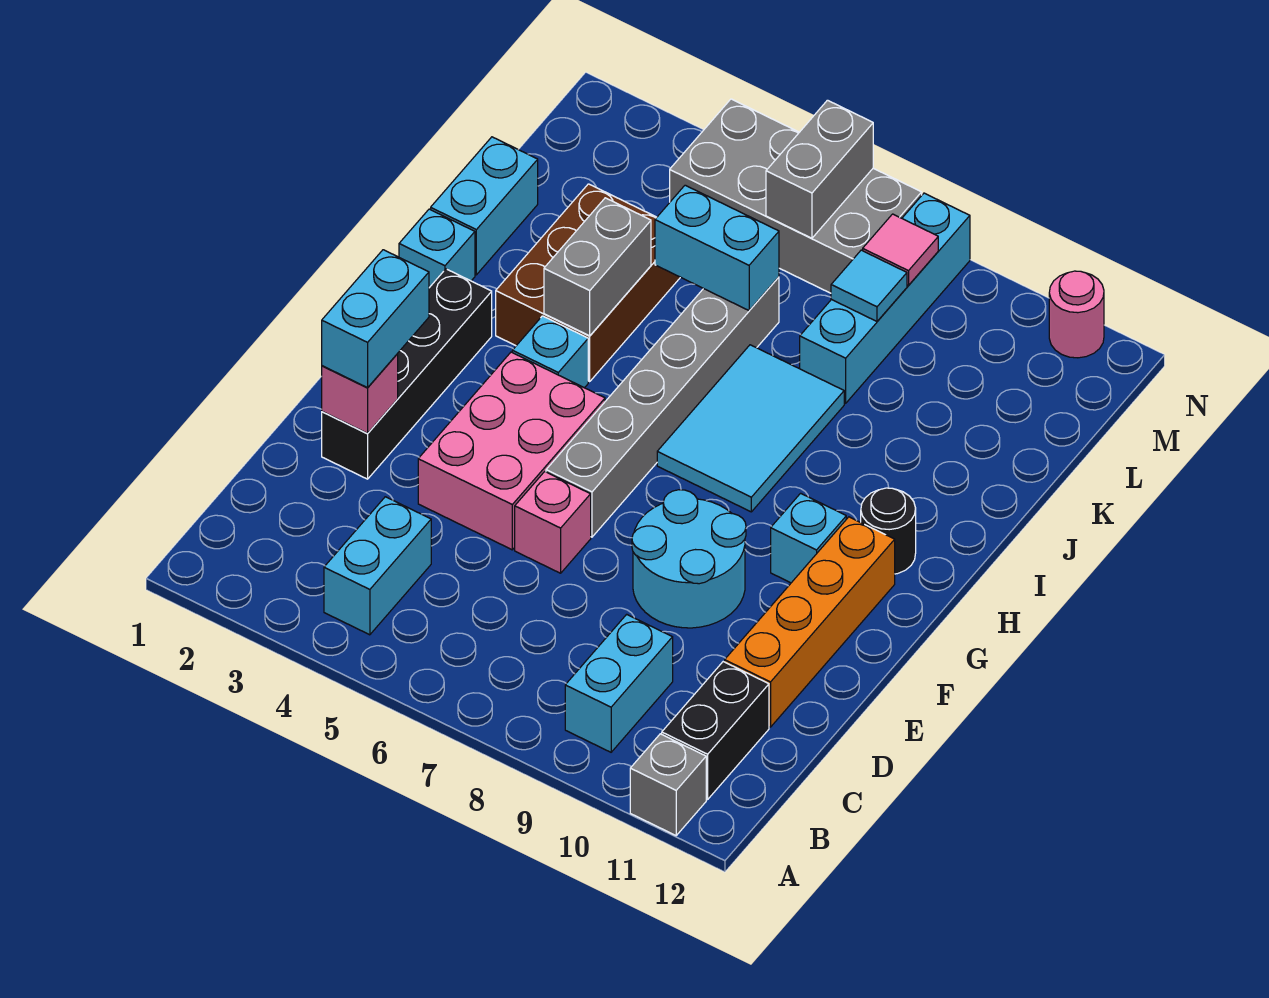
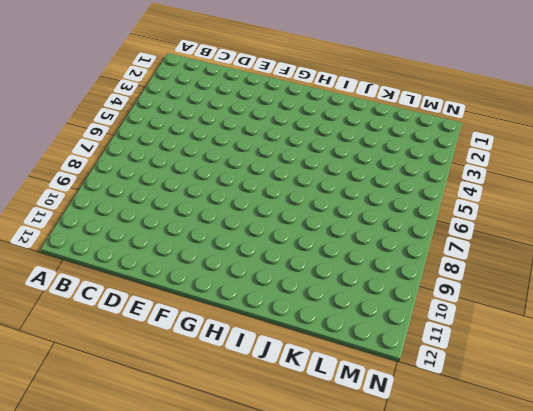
none -> grey brick A11 level 1
none -> cyan brick B4:C4 level 1
none -> cyan brick B9:C9 level 1

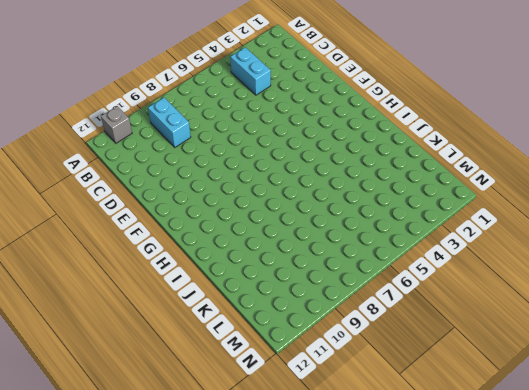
none -> black brick B11:C11 level 1
none -> orange brick D11:G11 level 1
none -> black brick E2:H2 level 1

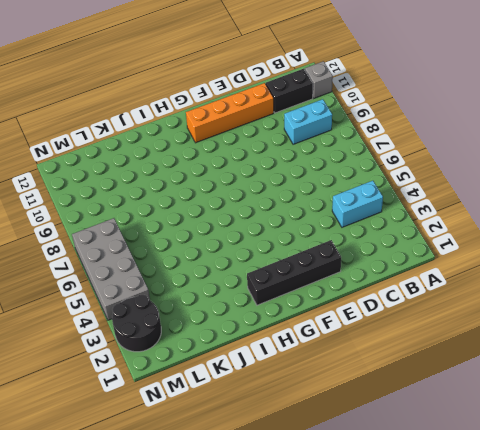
black round brick M2:N3 level 1 -> none
none -> pink brick E4:G5 level 1
none -> pink brick E6 level 1
none -> cyan round brick E8:F9 level 1

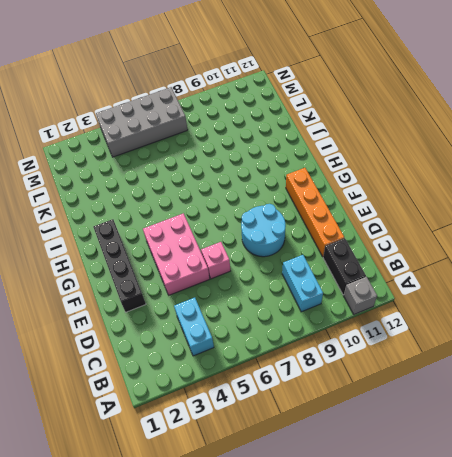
none -> grey brick F6:K6 level 1
none -> cyan brick G10 level 1
none -> cyan brick H4 level 1

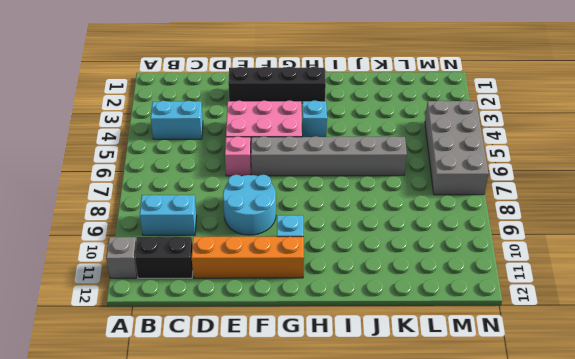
none -> cyan tile H7:J8 level 1
none -> black round brick H11 level 1
none -> cyan brick I1 level 1

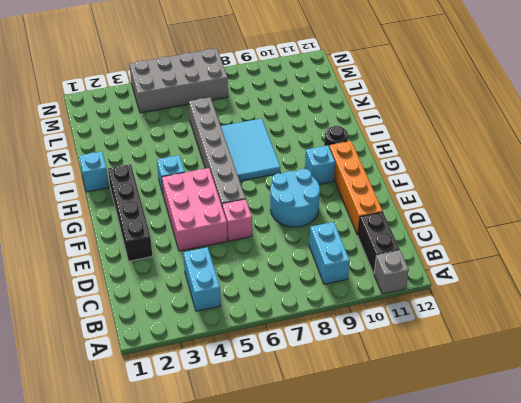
none -> brown brick I3:K4 level 1
none -> cyan brick J1:K1 level 1
none -> cyan brick K8:N8 level 1

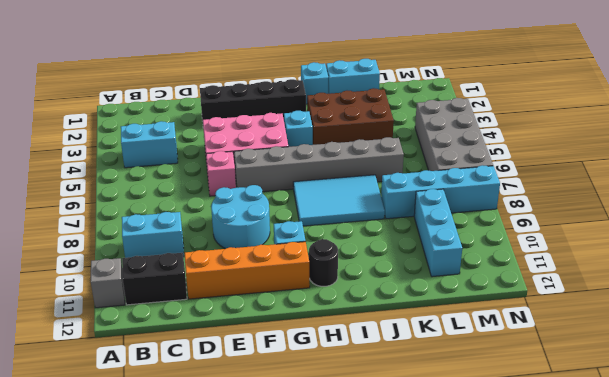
cyan brick L9:L11 level 1 -> none
none -> pink round brick N11 level 1
none -> pink brick E2 level 2
none -> grey brick I4:J4 level 2

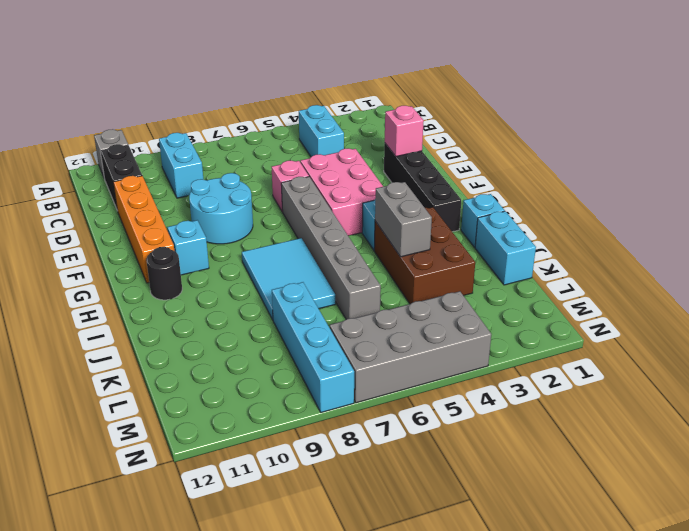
none -> pink round brick N11 level 1
none -> cyan brick K5:K6 level 2
none -> cyan tile L8 level 2

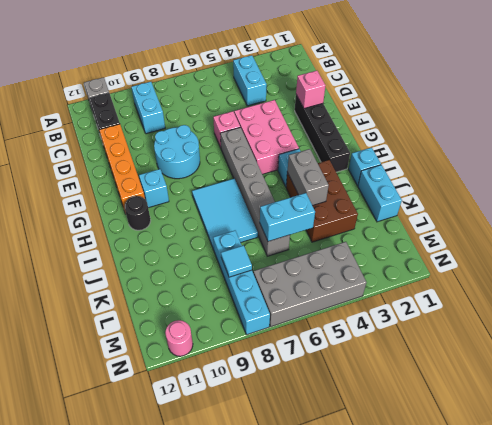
none -> grey brick M6:N6 level 2
none -> pink tile M8 level 2
none -> cyan brick E2:F2 level 3

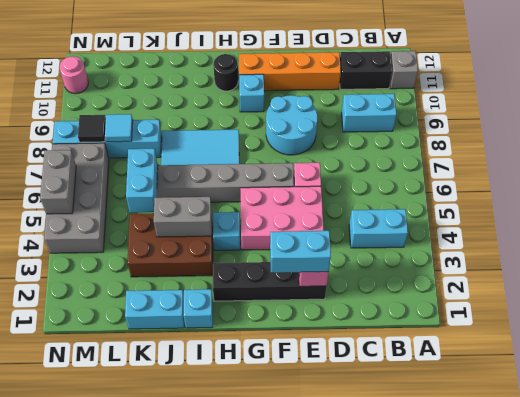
black tile M8 level 2 -> pink tile M8 level 2
grey brick N5:N6 level 2 -> grey brick M6:N6 level 2

